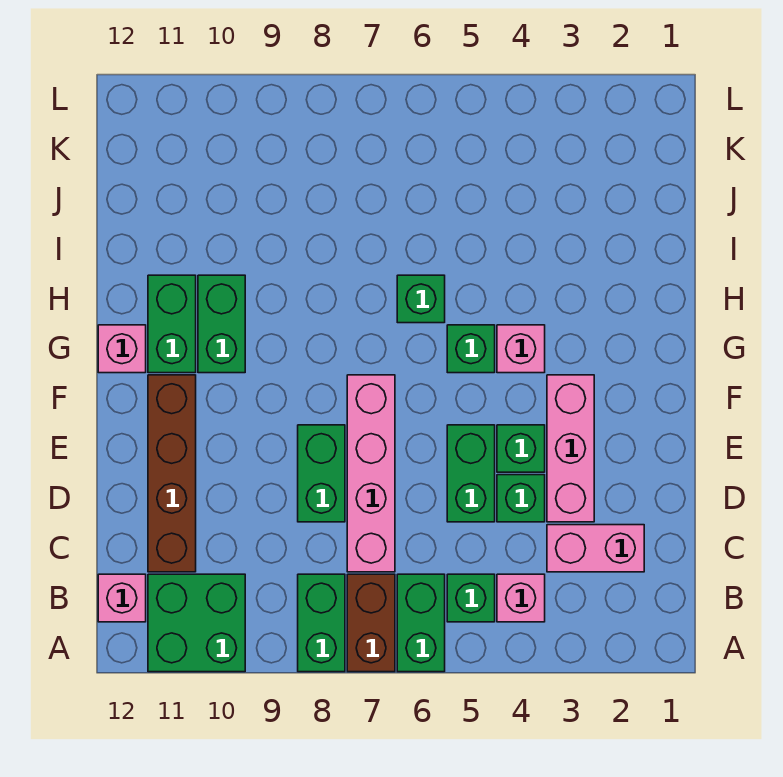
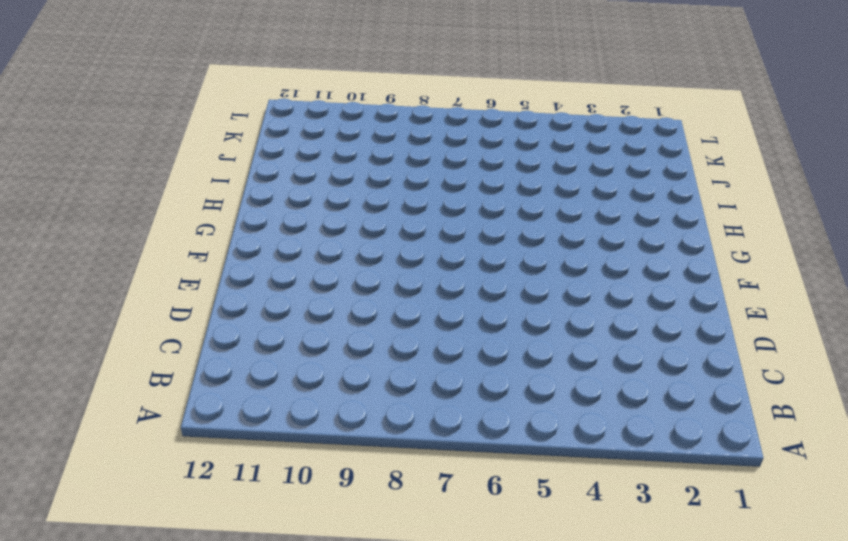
none -> green brick A6:B6 level 1
none -> brown brick A7:B7 level 1
none -> green brick A8:B8 level 1

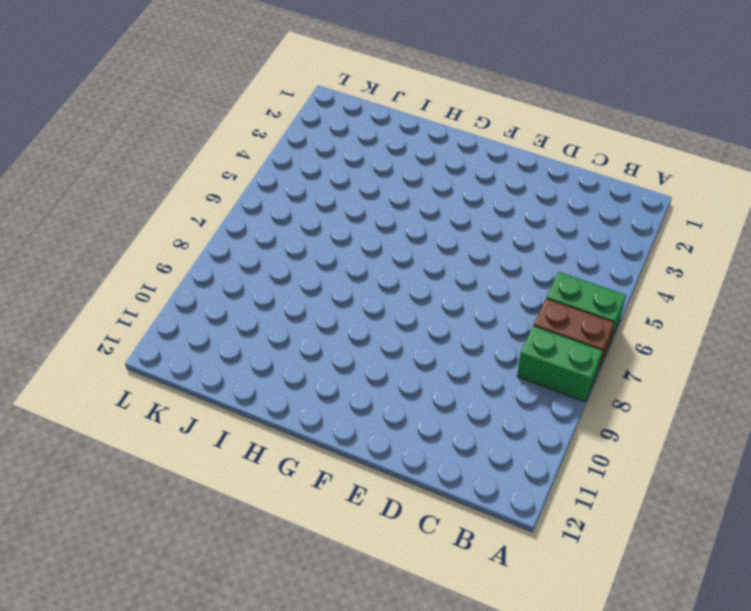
none -> green brick A10:B11 level 1
none -> pink brick B4 level 1
none -> green brick B5 level 1

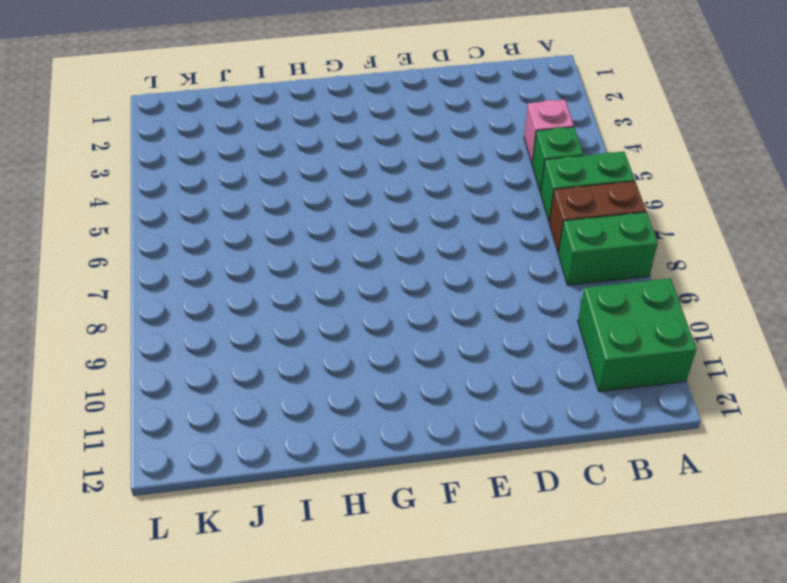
none -> pink brick B12 level 1
none -> pink brick C2:C3 level 1
none -> pink brick C7:F7 level 1

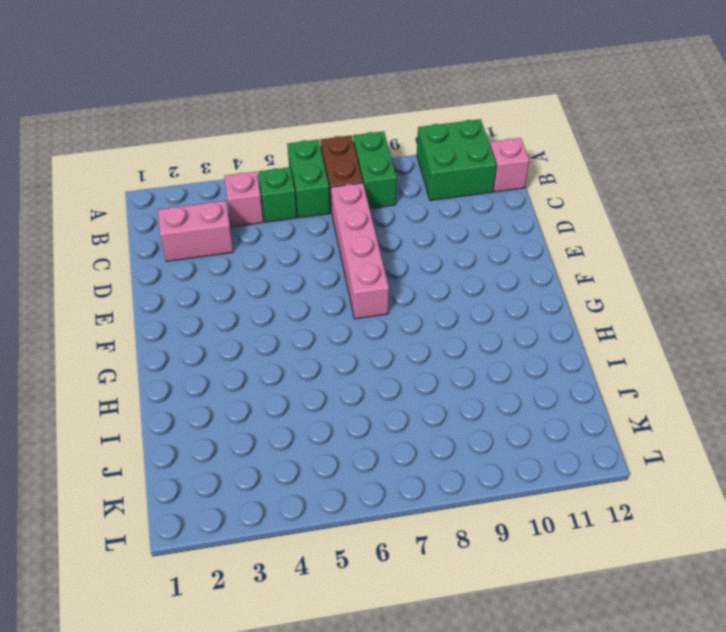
none -> brown brick C11:F11 level 1
none -> pink brick D3:F3 level 1
none -> green brick D4 level 1

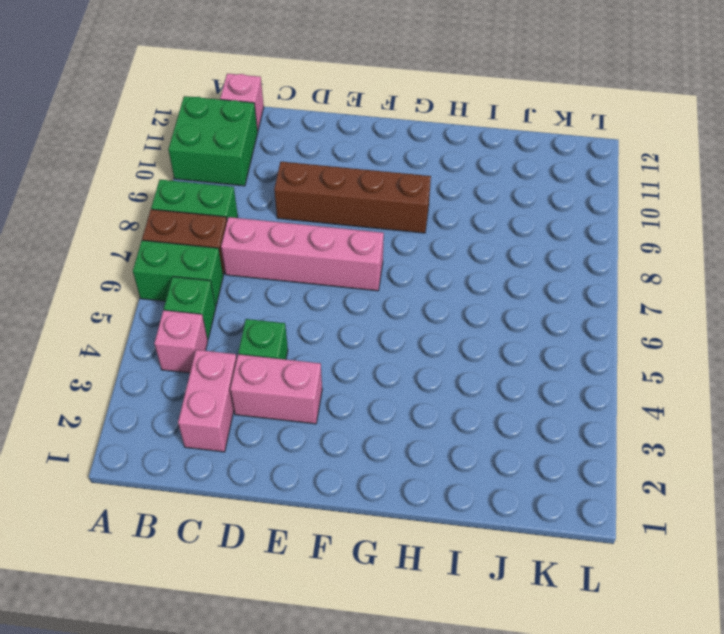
pink brick D3:E3 level 1 -> pink brick D3:F3 level 1
brown brick D9:G9 level 1 -> brown brick C11:F11 level 1
none -> green brick D5:E5 level 1
none -> green brick D8:E8 level 1
none -> green brick E4 level 1

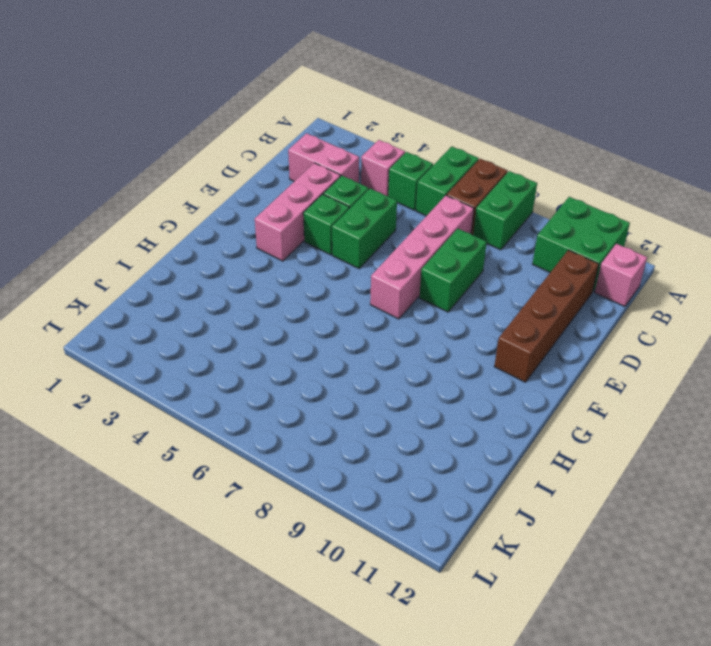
none -> pink brick G4 level 1
none -> green brick G5 level 1
none -> green brick G10:H10 level 1

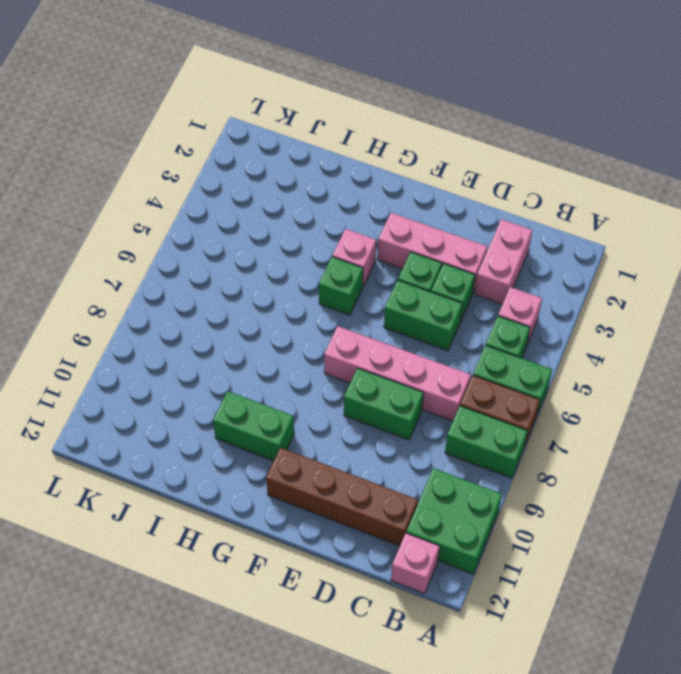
none -> green brick G11:H11 level 1
none -> pink brick G12 level 1
none -> green brick H6 level 1

